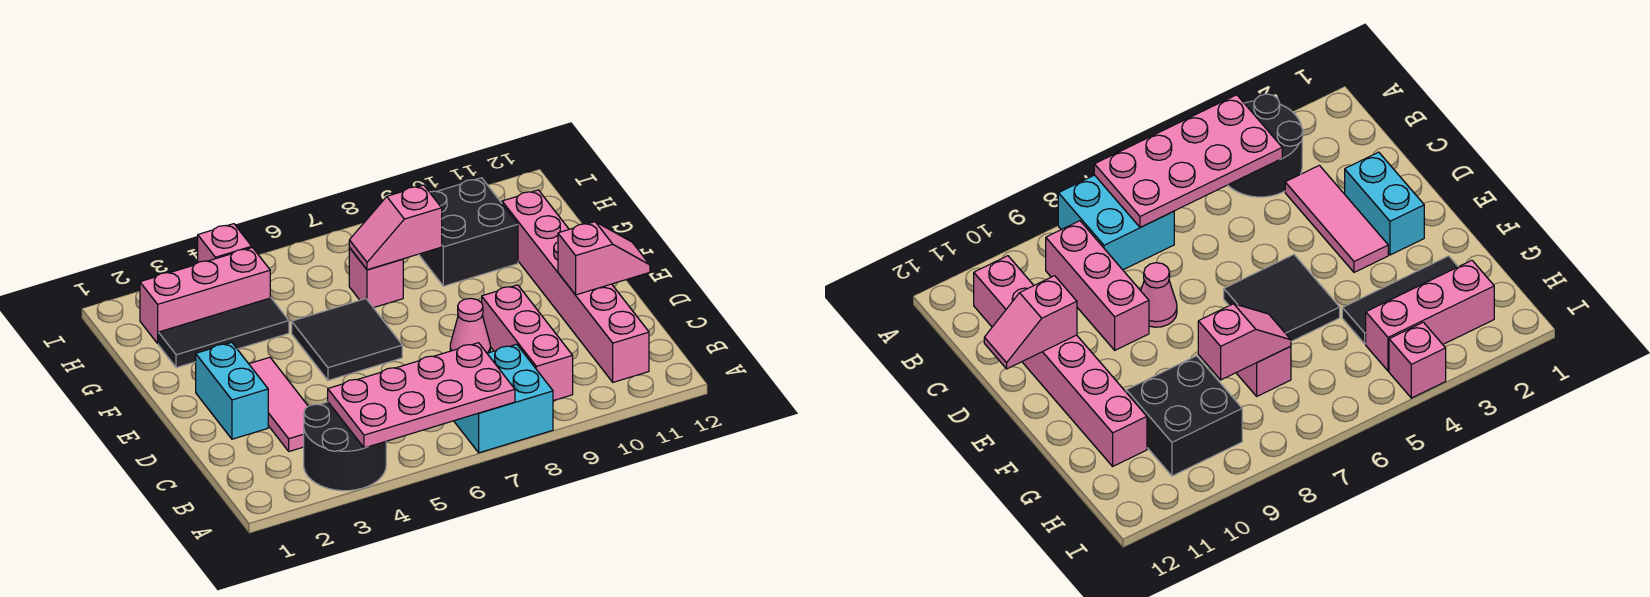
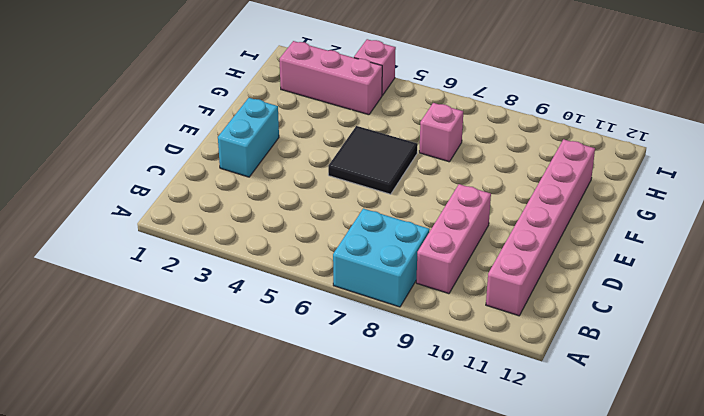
none -> black round brick A3:B4 level 1
none -> pink tile C3:E3 level 1
none -> pink cone D8 level 1

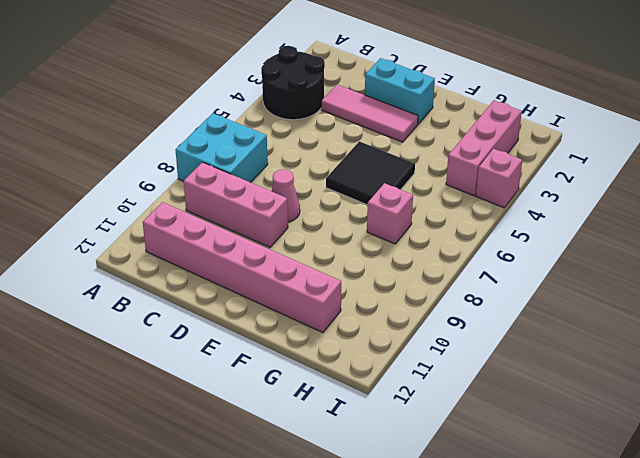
none -> black tile G2:G4 level 1
none -> black brick G9:H10 level 1
none -> pink plate A4:B7 level 2

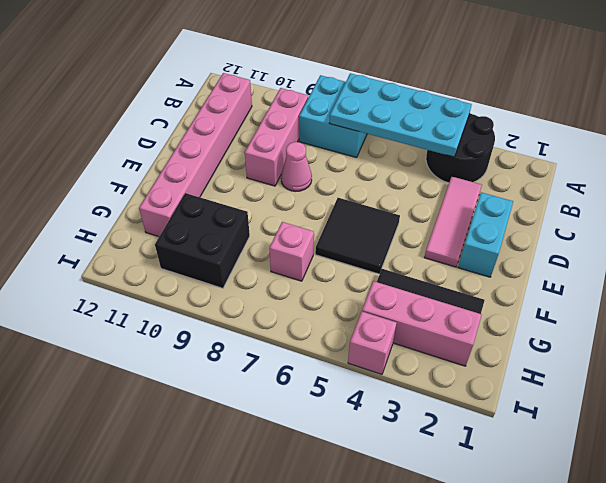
cyan plate A4:B7 level 2 -> pink plate A4:B7 level 2
none -> pink slope D11:D12 level 2 top 11
none -> pink slope G7:G8 level 2 top 8

